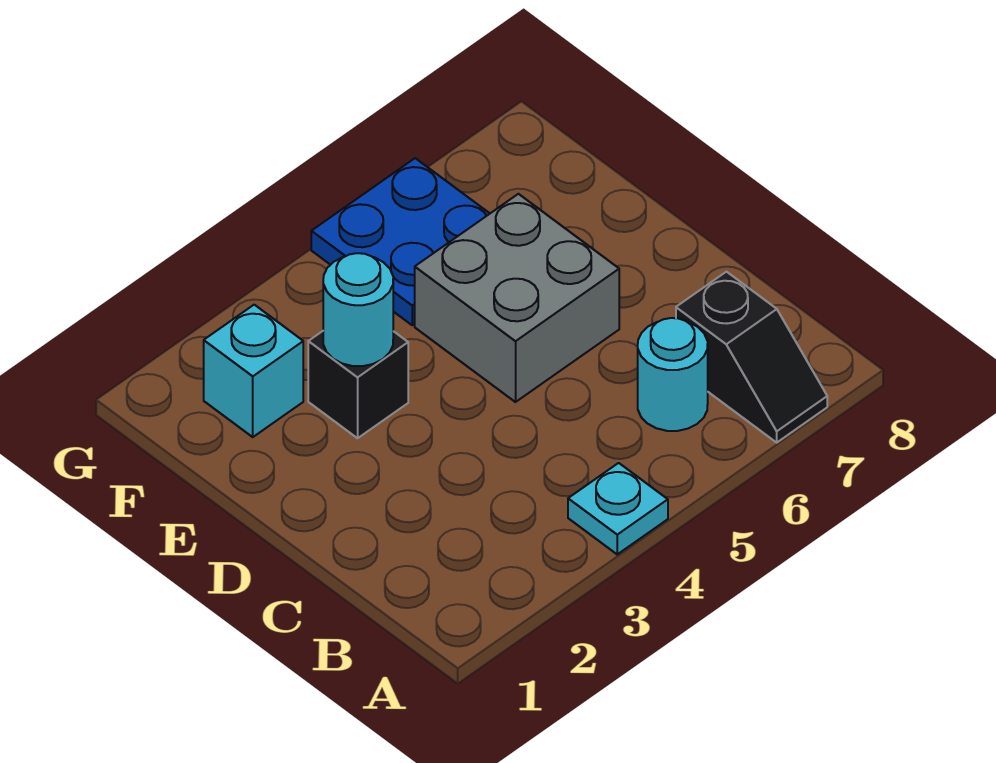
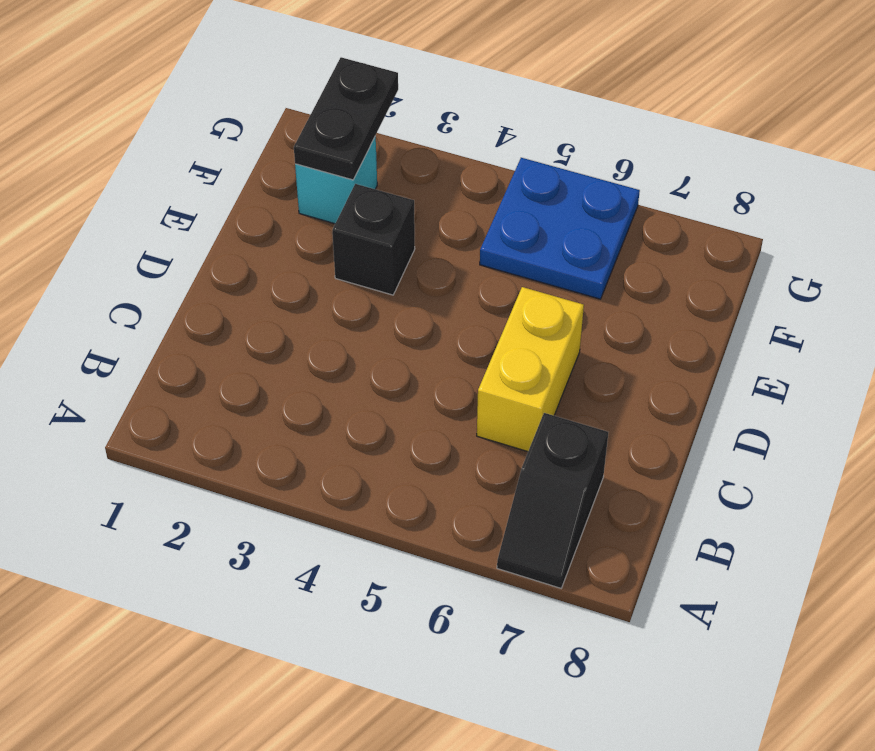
yellow brick C6:D6 level 1 -> grey brick D5:E6 level 1
black plate F2:G2 level 2 -> none
none -> cyan plate A4 level 1
none -> cyan round brick B6 level 1

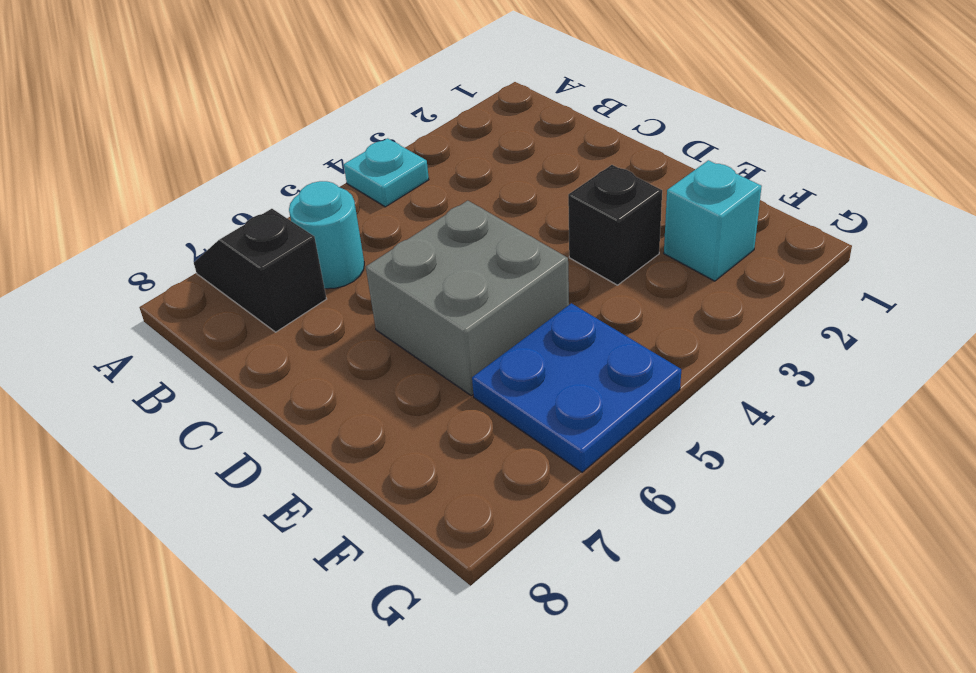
none -> cyan round brick E3 level 2

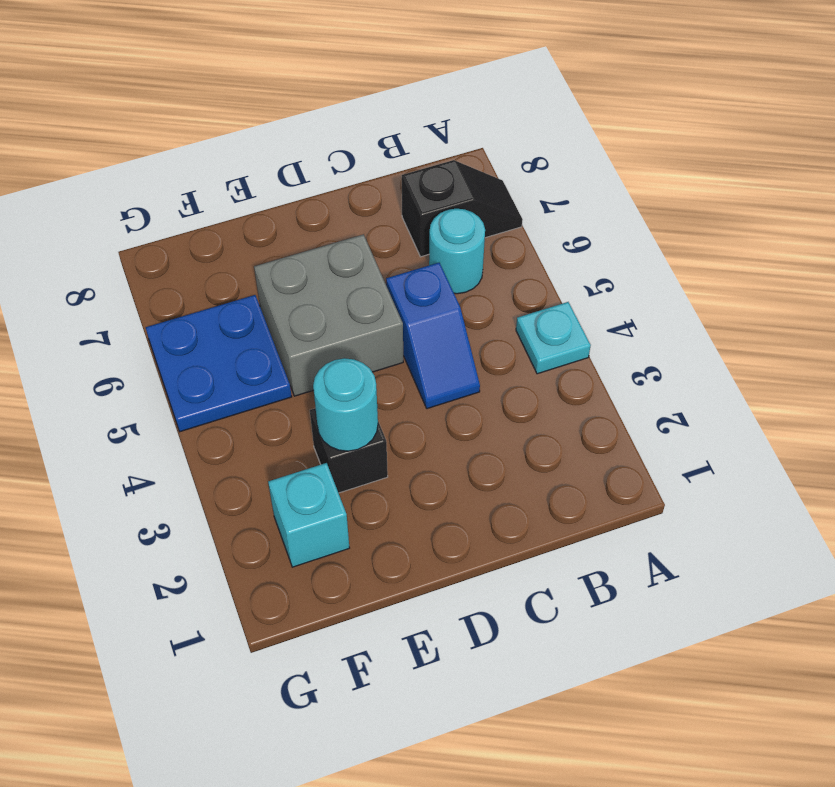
blue slope C4:C5 level 1 top 5 -> none

